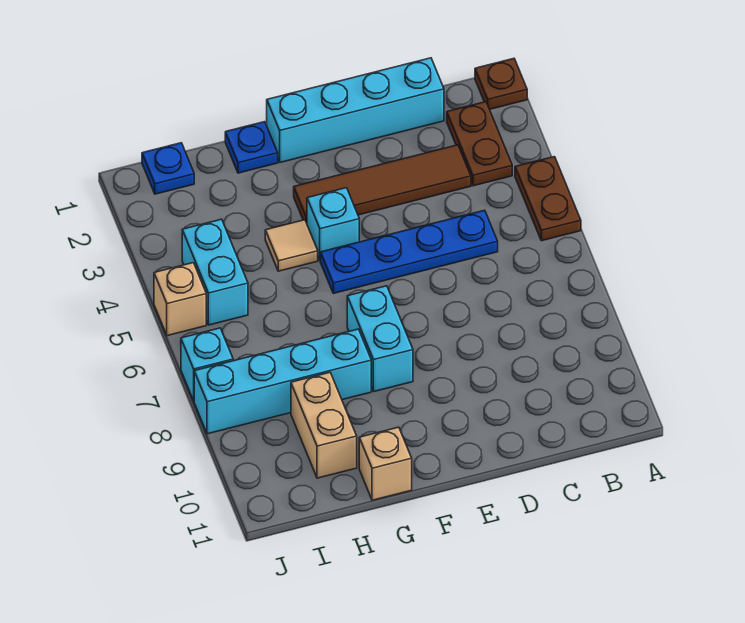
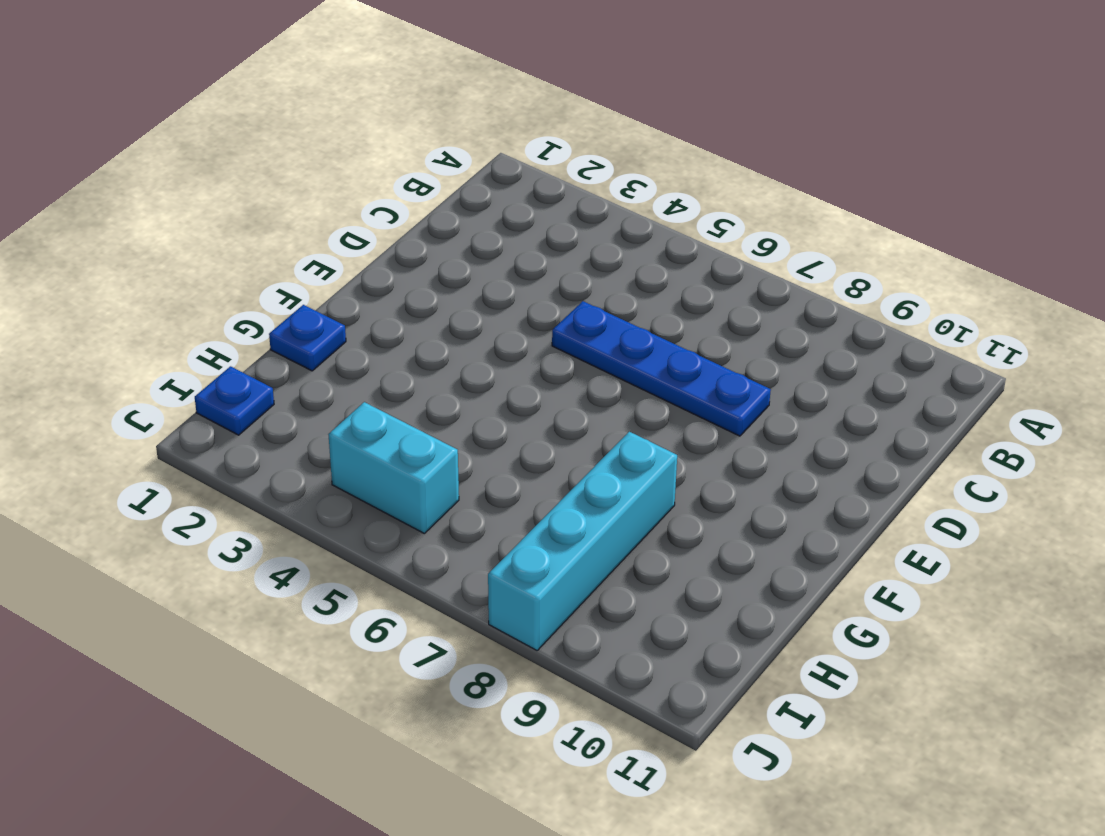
blue plate D5:D8 level 1 -> blue plate C5:F5 level 1
none -> brown plate A1 level 1
none -> brown plate A4:A5 level 1
none -> brown plate B2:B3 level 1

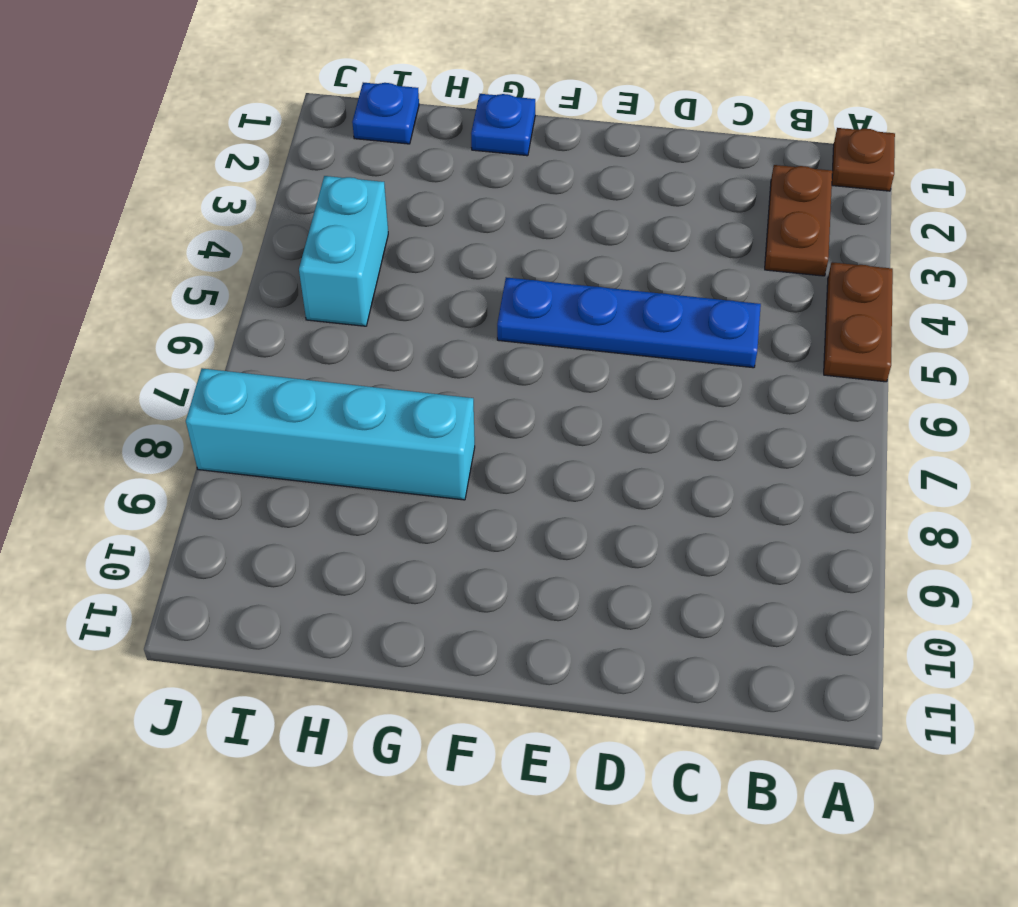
none -> cyan brick C1:F1 level 1
none -> brown tile C3:F3 level 1
none -> cyan brick F4 level 1

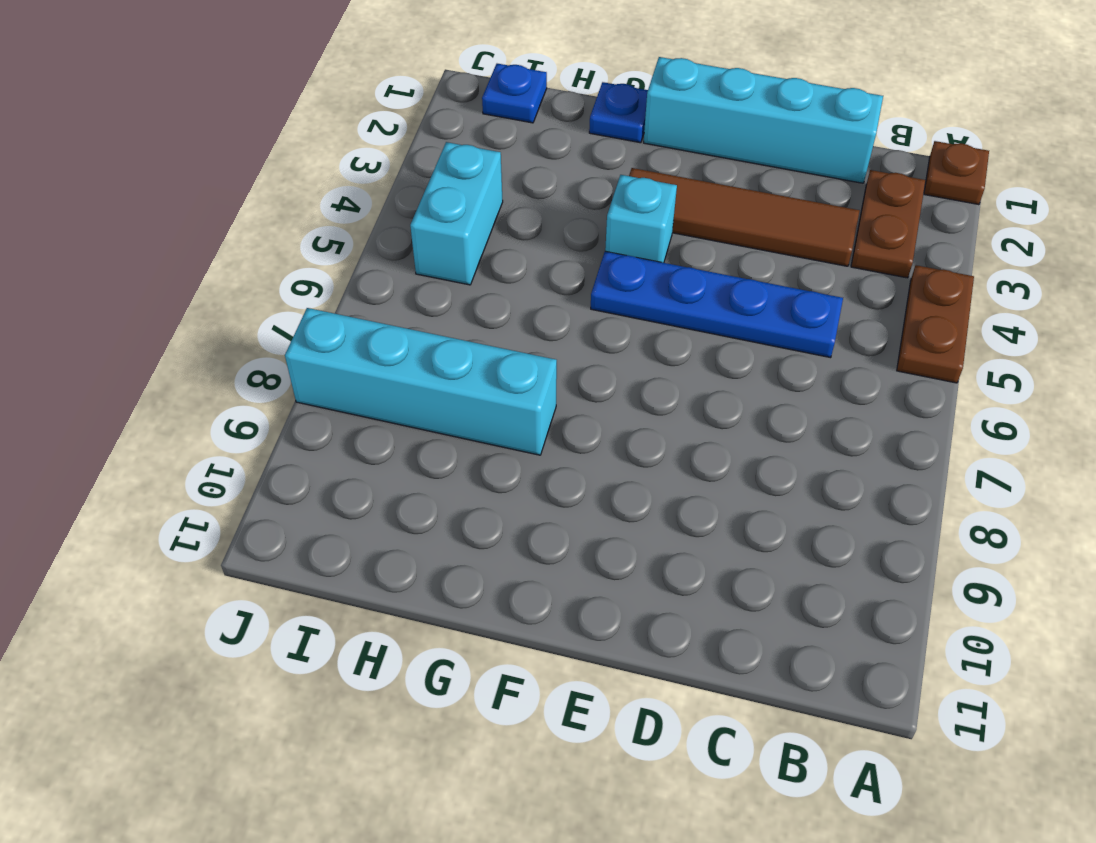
none -> cyan brick F7:F8 level 1
none -> tan tile G4 level 1
none -> tan brick G11 level 1

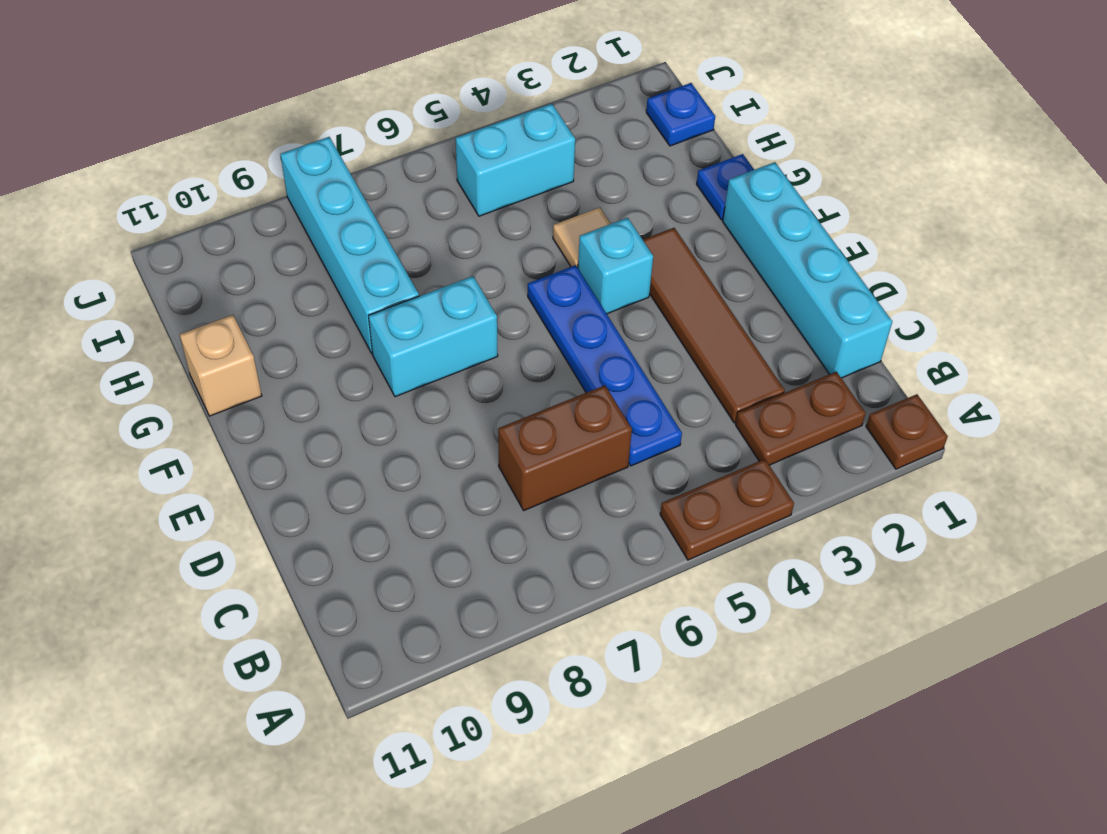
brown brick C6:C7 level 1 -> none
none -> tan brick H9:H10 level 1
none -> tan brick J5 level 1
none -> cyan brick J7 level 1

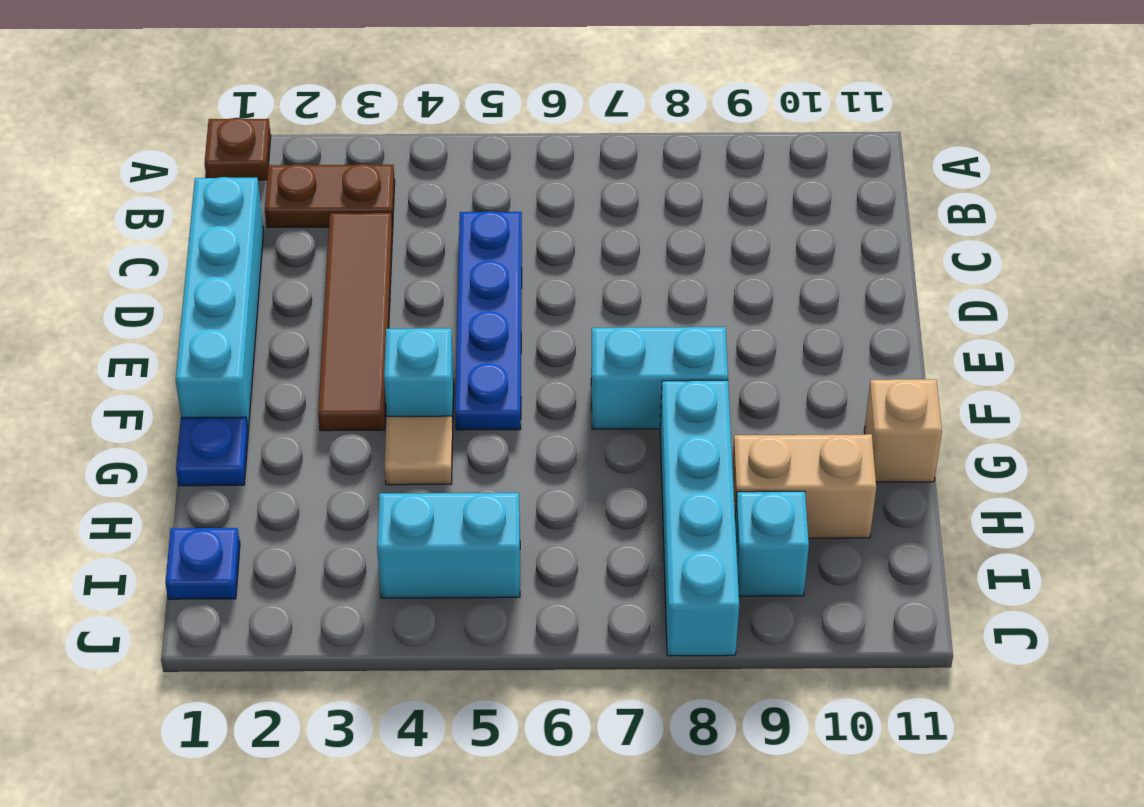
cyan brick I9 level 1 -> cyan brick J7 level 1
none -> brown plate A4:A5 level 1
none -> tan brick J5 level 1

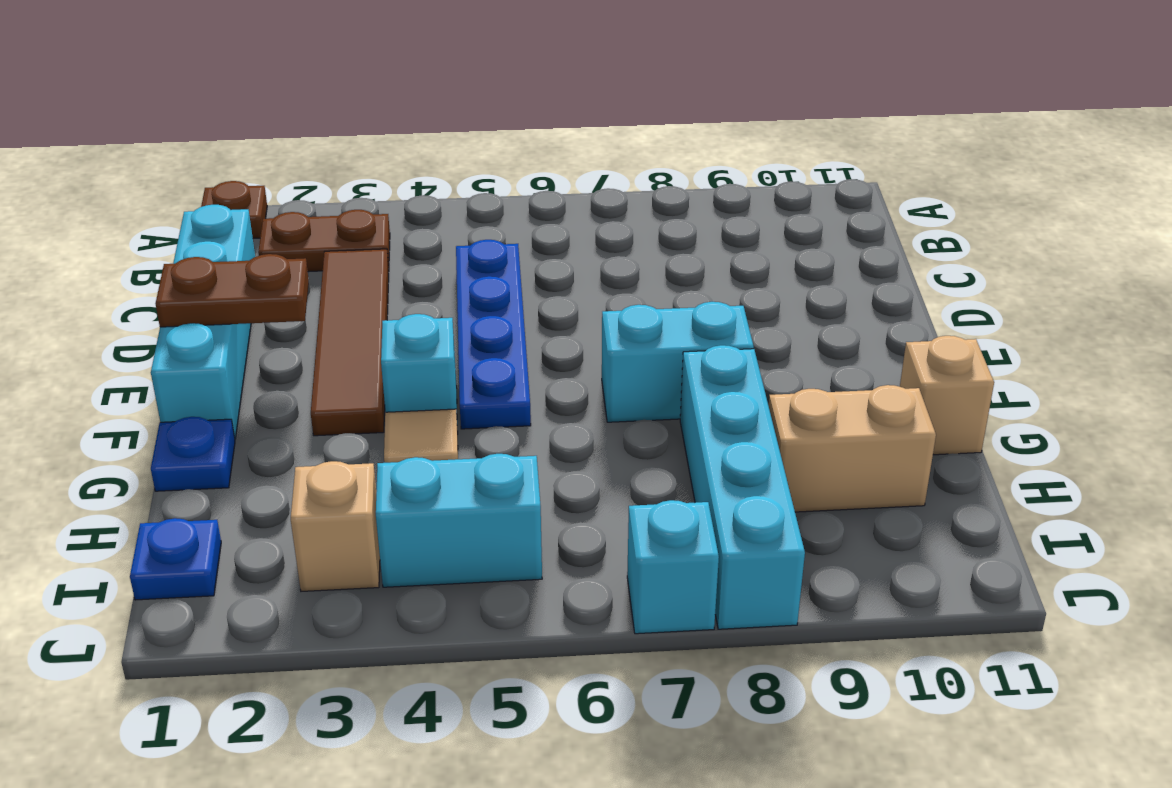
brown plate E1:E2 level 2 -> brown plate A4:A5 level 1
tan brick I3 level 1 -> tan brick J5 level 1

